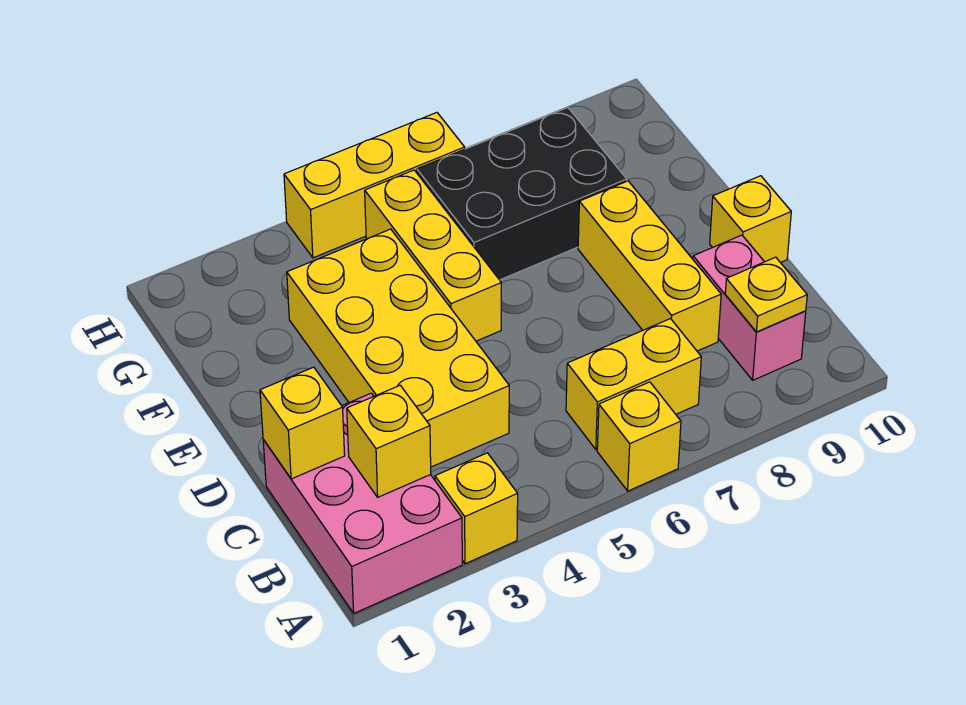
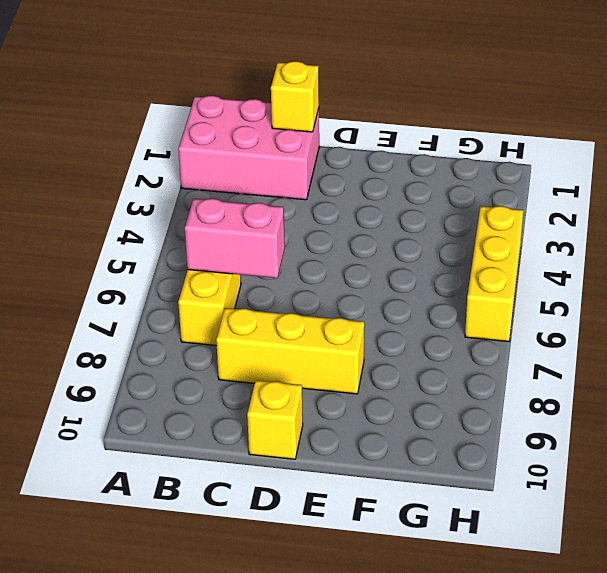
pink brick B6:C6 level 2 -> pink brick B9:C9 level 1
none -> yellow brick A3 level 1
none -> yellow brick A6 level 1
none -> yellow brick C3:F4 level 1

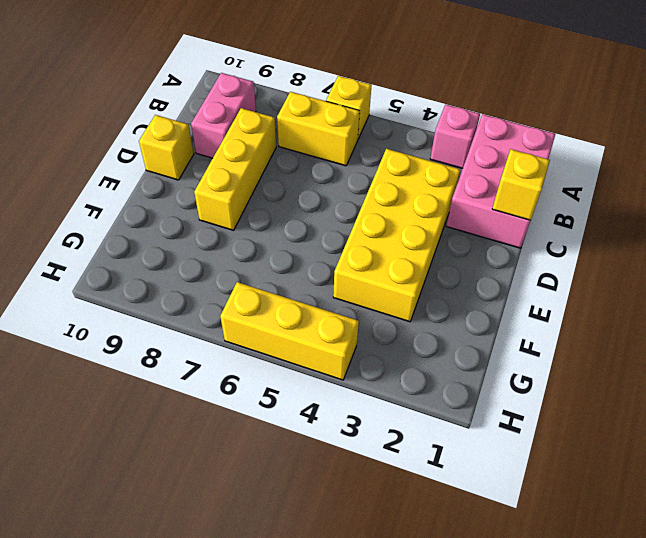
pink brick A3 level 1 -> yellow brick A3 level 1
none -> yellow brick E5:G5 level 1
none -> black brick F6:G8 level 1
none -> yellow brick B2 level 2

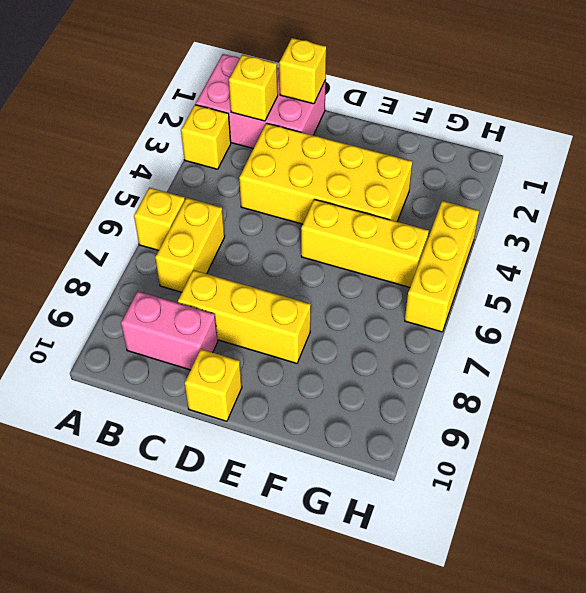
none -> black brick F6:G8 level 1
none -> yellow plate B9 level 2

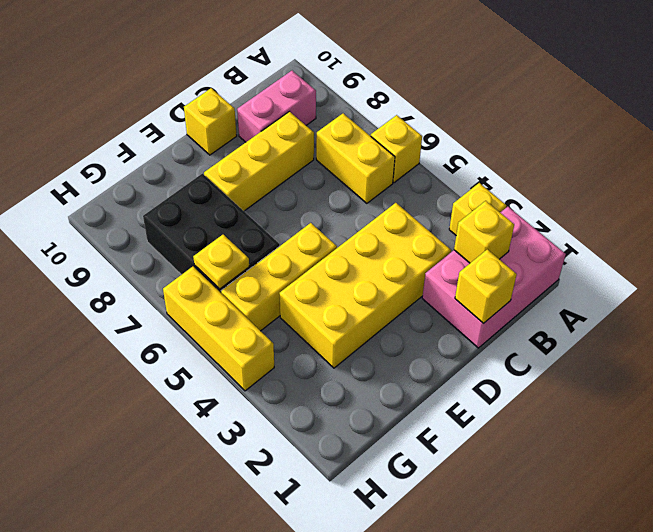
yellow plate G6 level 2 -> yellow plate B9 level 2

